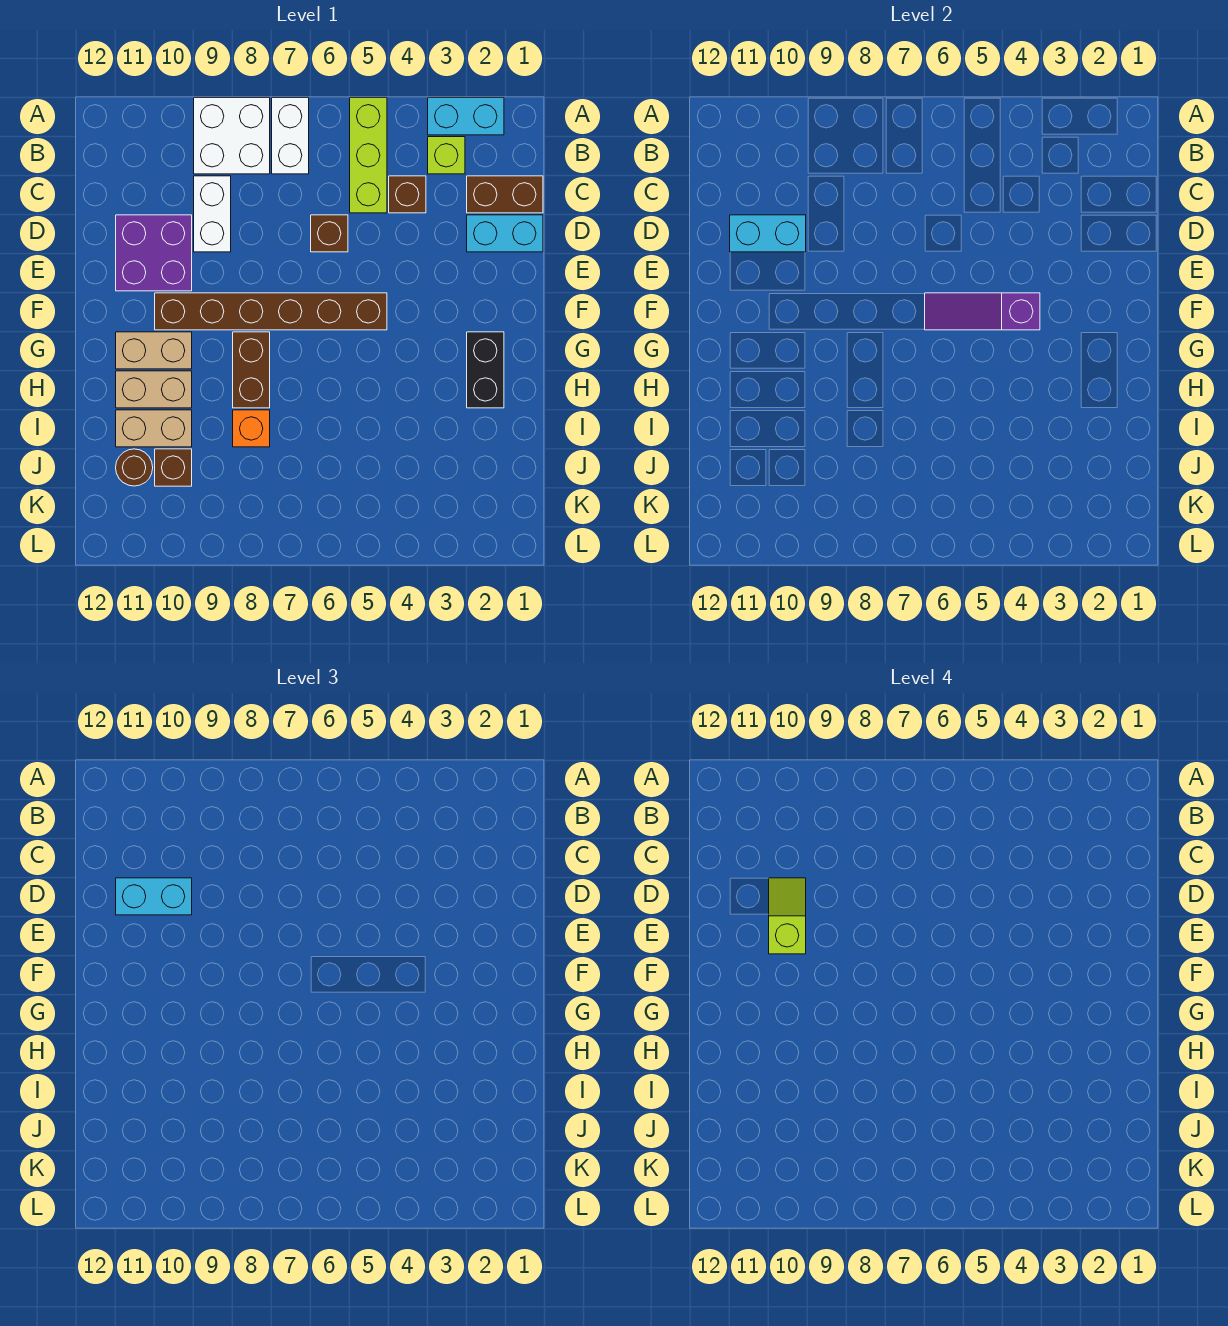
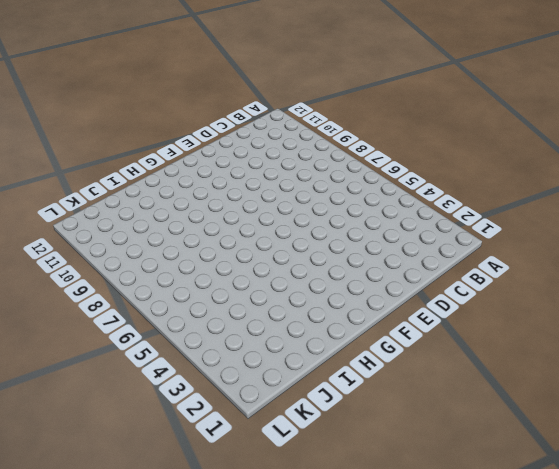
none -> cyan brick A2:A3 level 1
none -> lime brick A5:C5 level 1
none -> white brick A7:B7 level 1

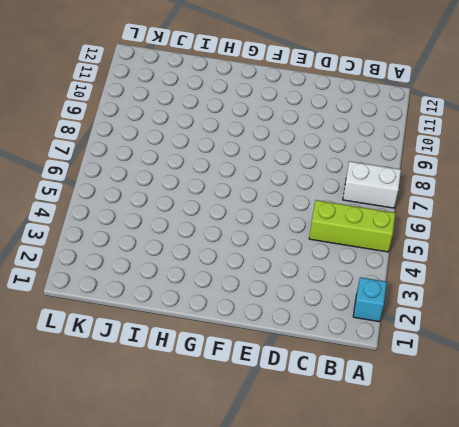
cyan brick A2 level 1 -> cyan brick A2:A3 level 1
none -> white brick A8:B9 level 1
none -> lime brick B3 level 1
none -> brown brick C1:C2 level 1

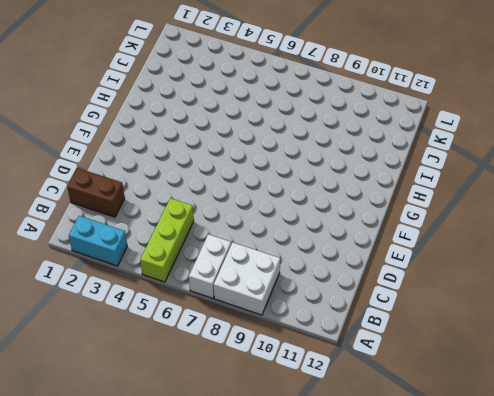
none -> lime brick B3 level 1
none -> brown brick C4 level 1
none -> white brick C9:D9 level 1

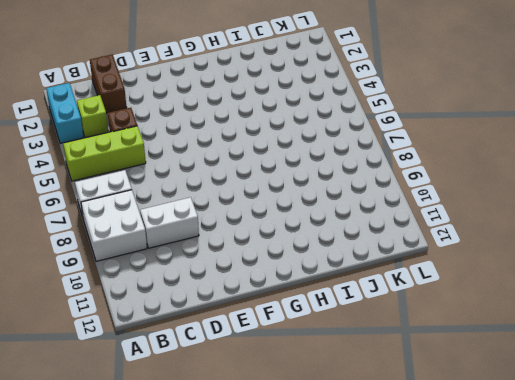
none -> cyan brick D1:D2 level 1
none -> brown brick D6 level 1
none -> purple brick D10:E11 level 1

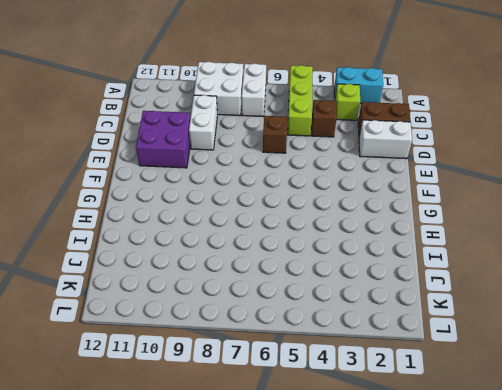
white brick D1:D2 level 1 -> cyan brick D1:D2 level 1
none -> brown brick F5:F10 level 1
none -> black brick G2:H2 level 1
none -> brown brick G8:H8 level 1

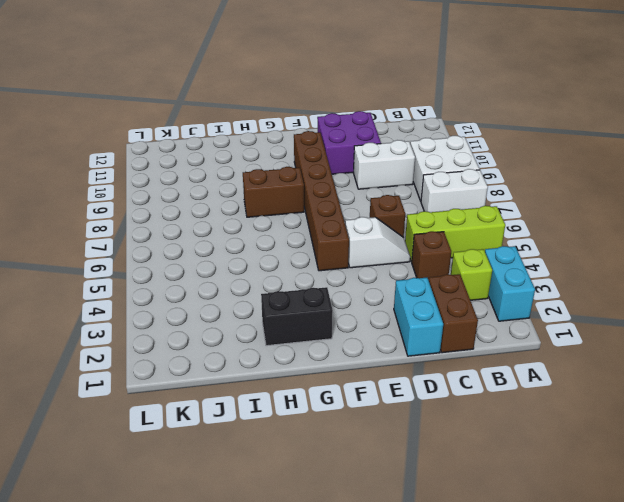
white slope D5:E5 level 1 top E -> none
none -> tan brick G10:G11 level 1
none -> tan brick H10:H11 level 1
none -> orange brick I8 level 1

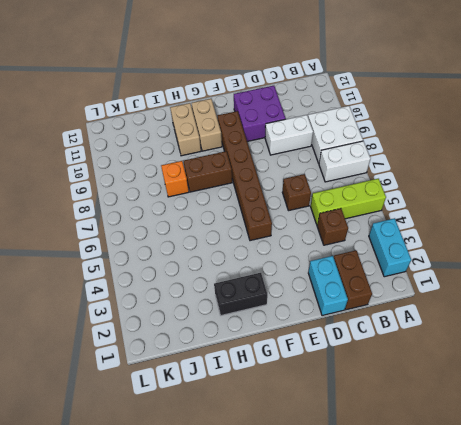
none -> lime brick B3 level 1
none -> tan brick I10:I11 level 1
none -> brown brick J10 level 1

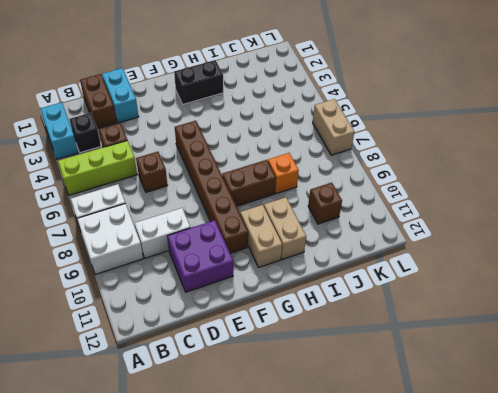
black brick B3 level 1 -> lime brick B3 level 1
tan brick L6:L7 level 1 -> tan brick I10:I11 level 1
none -> brown round brick J11 level 1
none -> cyan brick D10:D11 level 2
none -> purple slope F4:F6 level 2 top 4

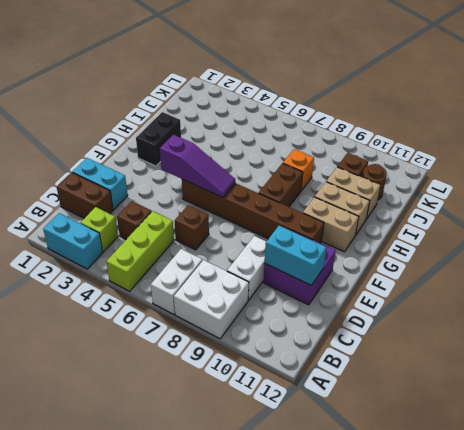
none -> cyan brick D10:D11 level 3
none -> lime slope D10:E10 level 4 top E

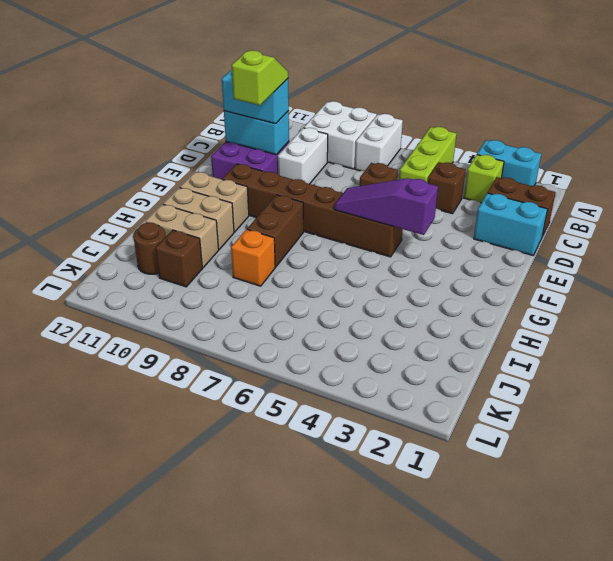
none -> black brick G2:H2 level 1

